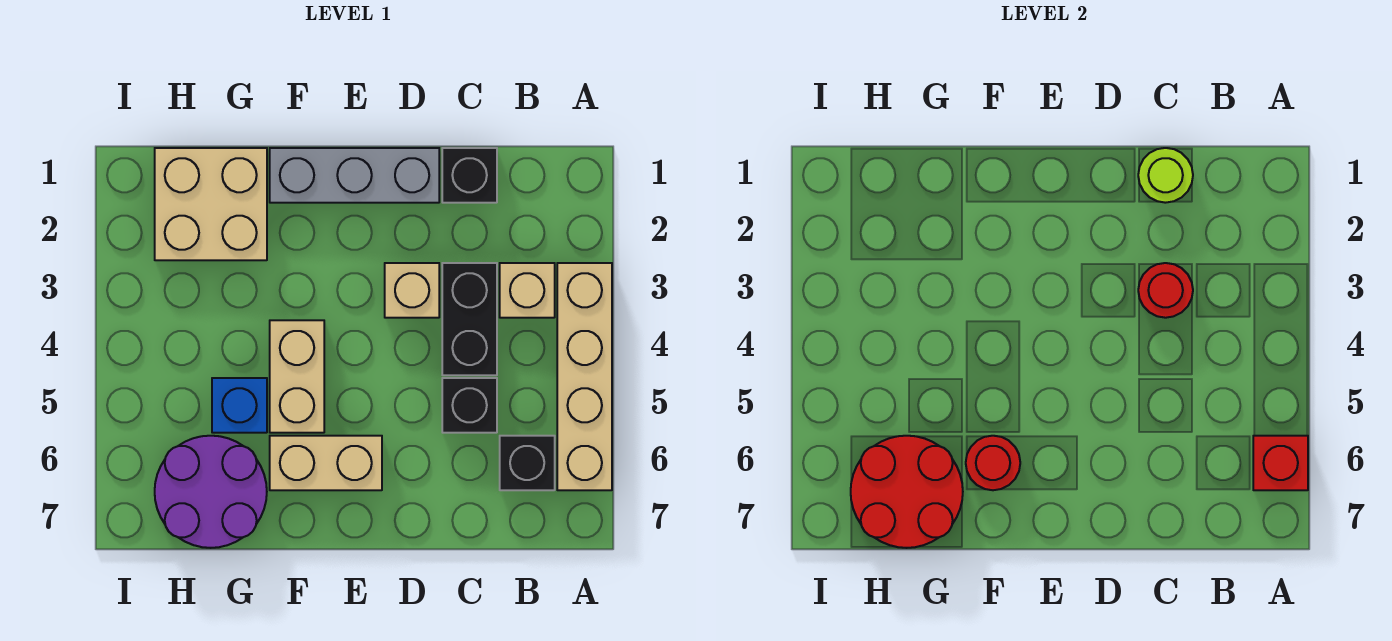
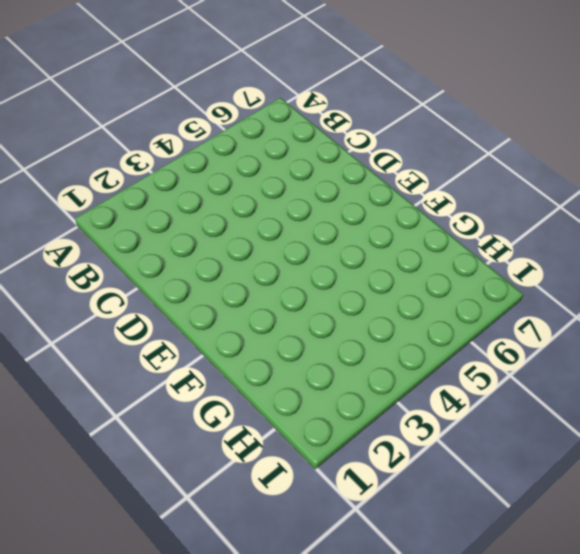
none -> tan brick A3:A6 level 1
none -> tan brick B3 level 1
none -> black brick B6 level 1

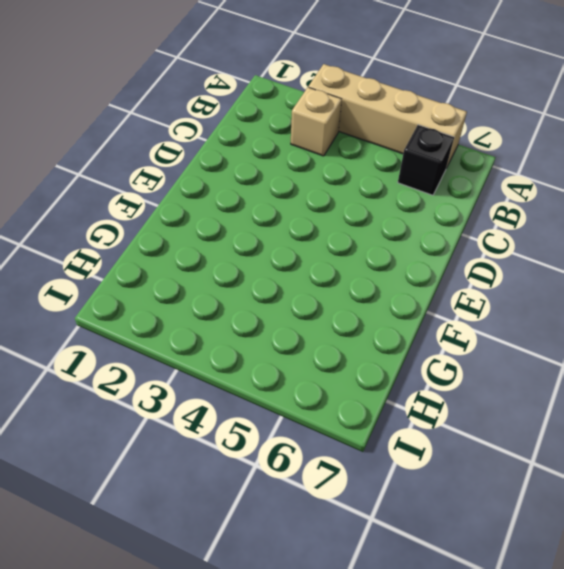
none -> black brick C1 level 1
none -> black brick C3:C4 level 1
none -> black brick C5 level 1

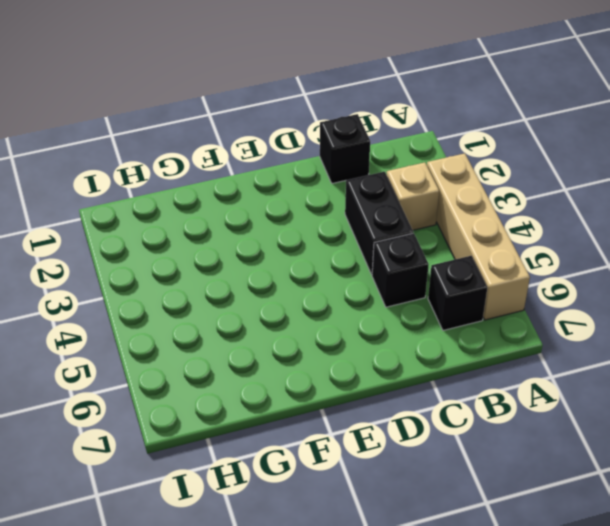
none -> grey brick D1:F1 level 1
none -> tan brick D3 level 1
none -> tan brick E6:F6 level 1

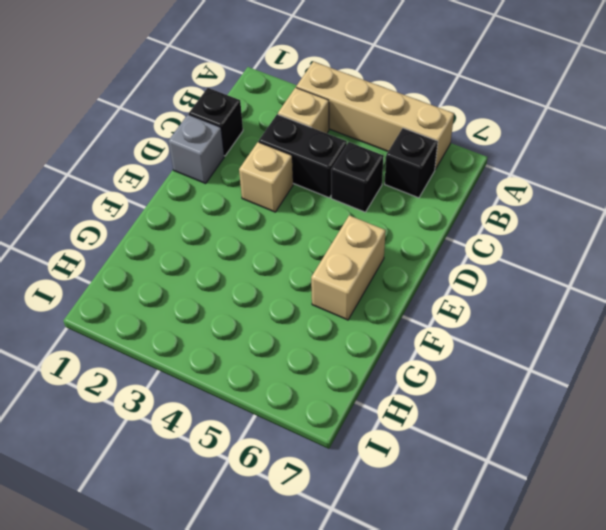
grey brick D1 level 1 -> grey brick D1:F1 level 1
none -> tan brick F4:F5 level 1
none -> tan brick G1:H2 level 1
none -> blue brick G5 level 1

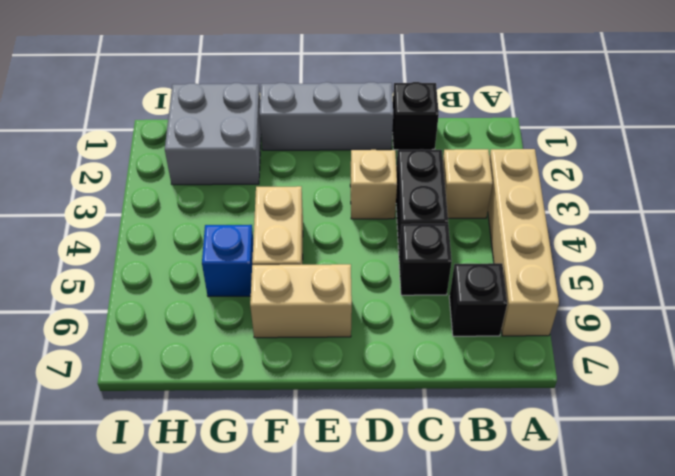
grey brick G1:H2 level 1 -> tan brick G1:H2 level 1
none -> purple round brick G6:H7 level 1
none -> red brick A6 level 2
none -> lime round brick C1 level 2

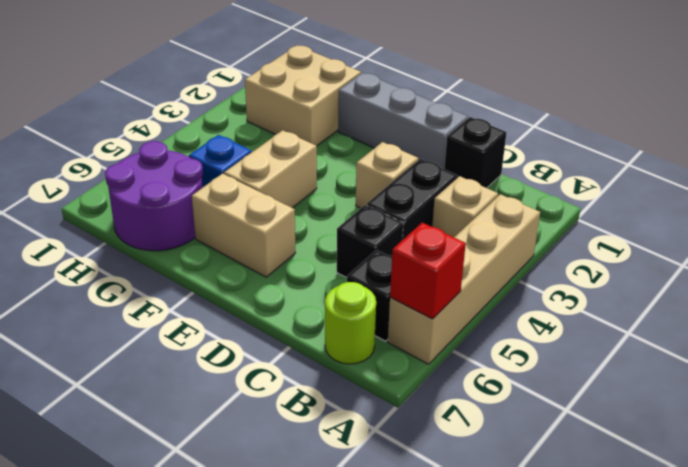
lime round brick B7 level 1 -> lime round brick C1 level 2
none -> red round brick C3 level 2
none -> red round brick F6 level 2
none -> red round brick G6:H7 level 2

